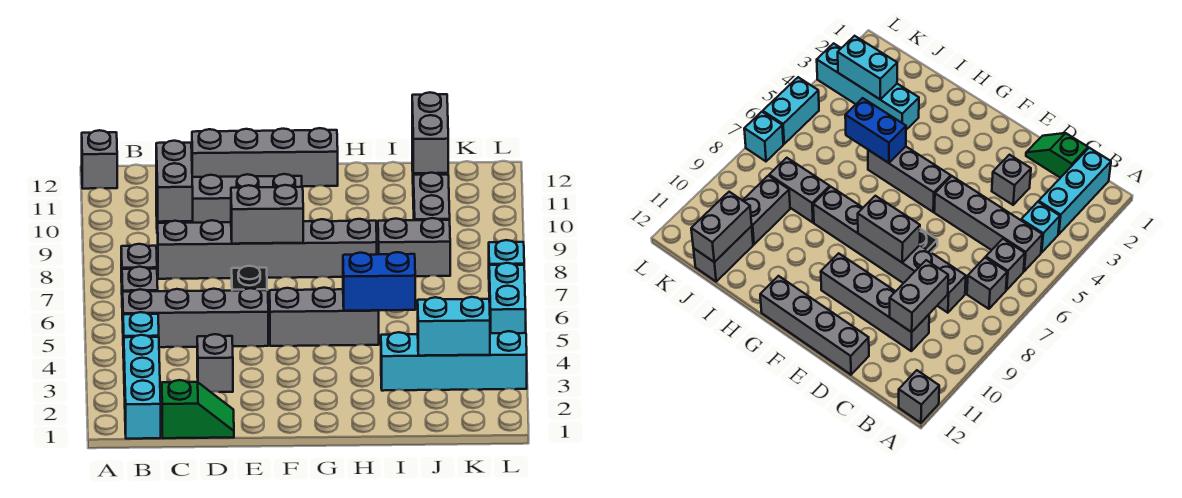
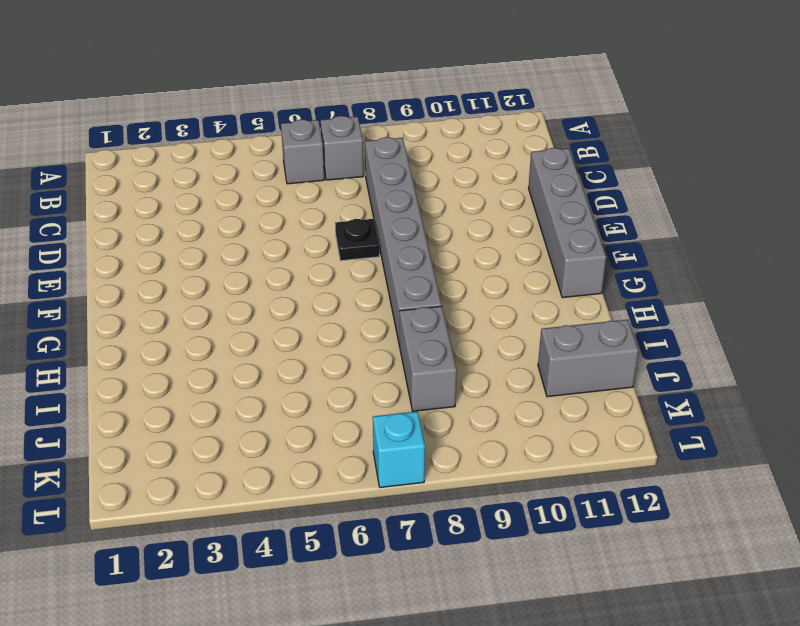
none -> grey brick A12 level 1
none -> cyan brick B1:B3 level 1
none -> cyan brick B4 level 1

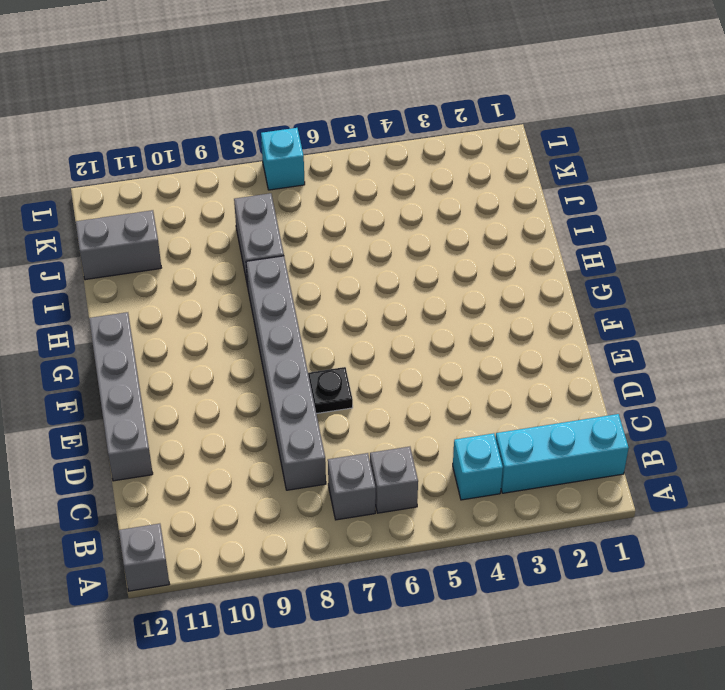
none -> grey brick B5:E5 level 1
none -> green slope C1:D1 level 1 top C
none -> grey brick C10:F10 level 1

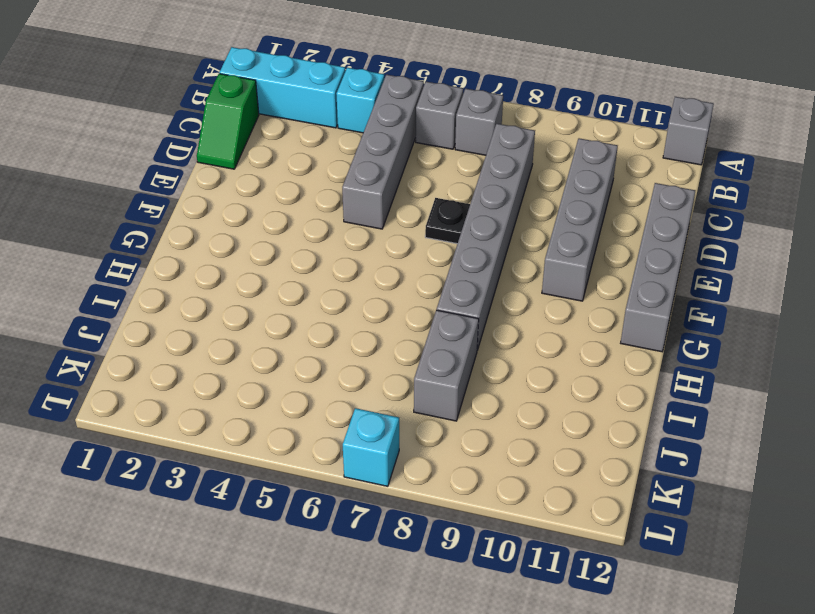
none -> grey brick D3 level 1
none -> grey brick F5:H5 level 1
none -> cyan brick I3:L3 level 1

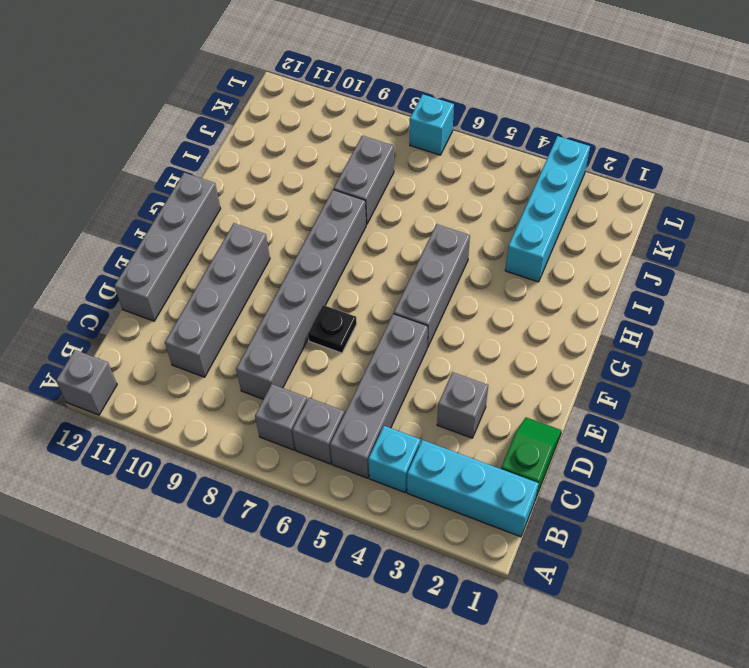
none -> grey brick J9:J10 level 1
none -> grey brick J11:J12 level 1
none -> cyan brick L5:L6 level 1

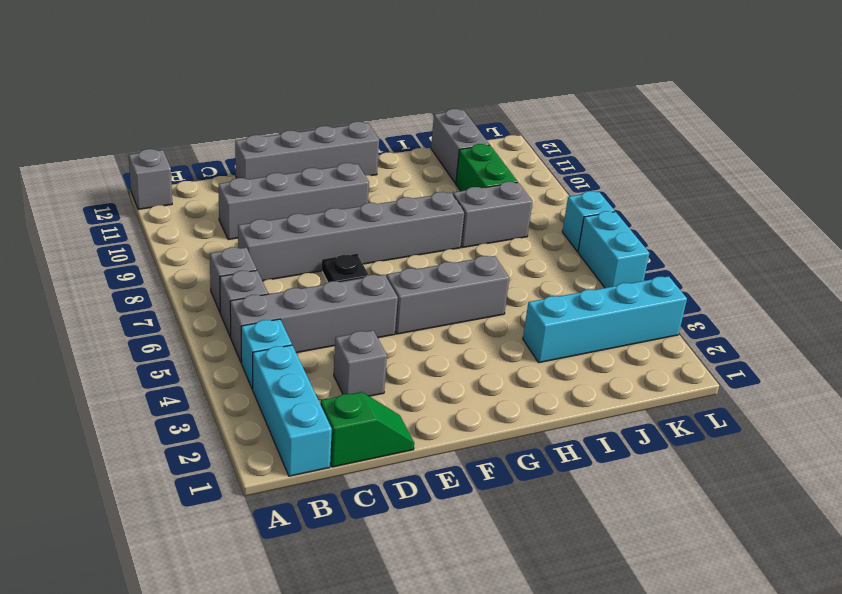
green brick J9:J10 level 1 -> grey brick J9:J10 level 1
none -> grey brick C9:C10 level 2
none -> grey brick E8:F8 level 2
none -> blue brick H5:I5 level 2

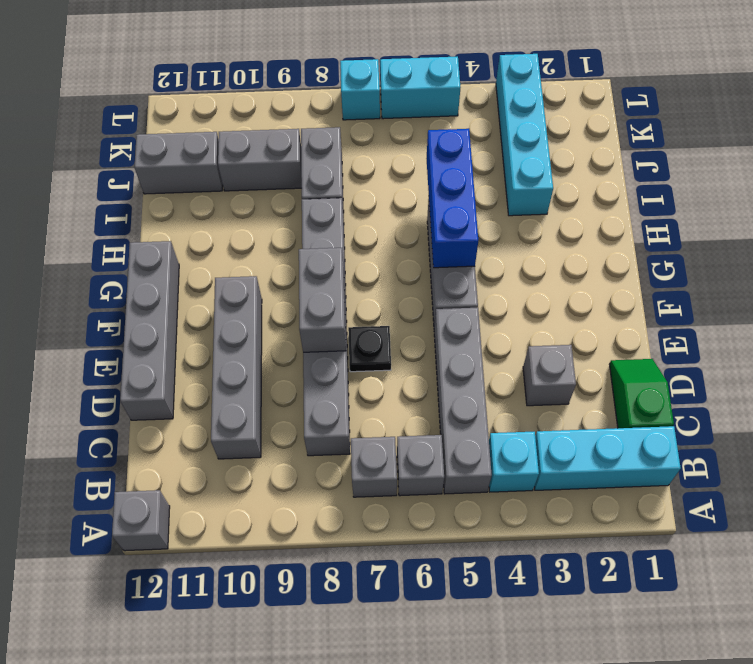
blue brick G5:I5 level 2 -> blue brick H5:I5 level 2
none -> grey brick C9:C10 level 2
none -> cyan brick J3:K3 level 2
none -> grey brick J11:J12 level 2

